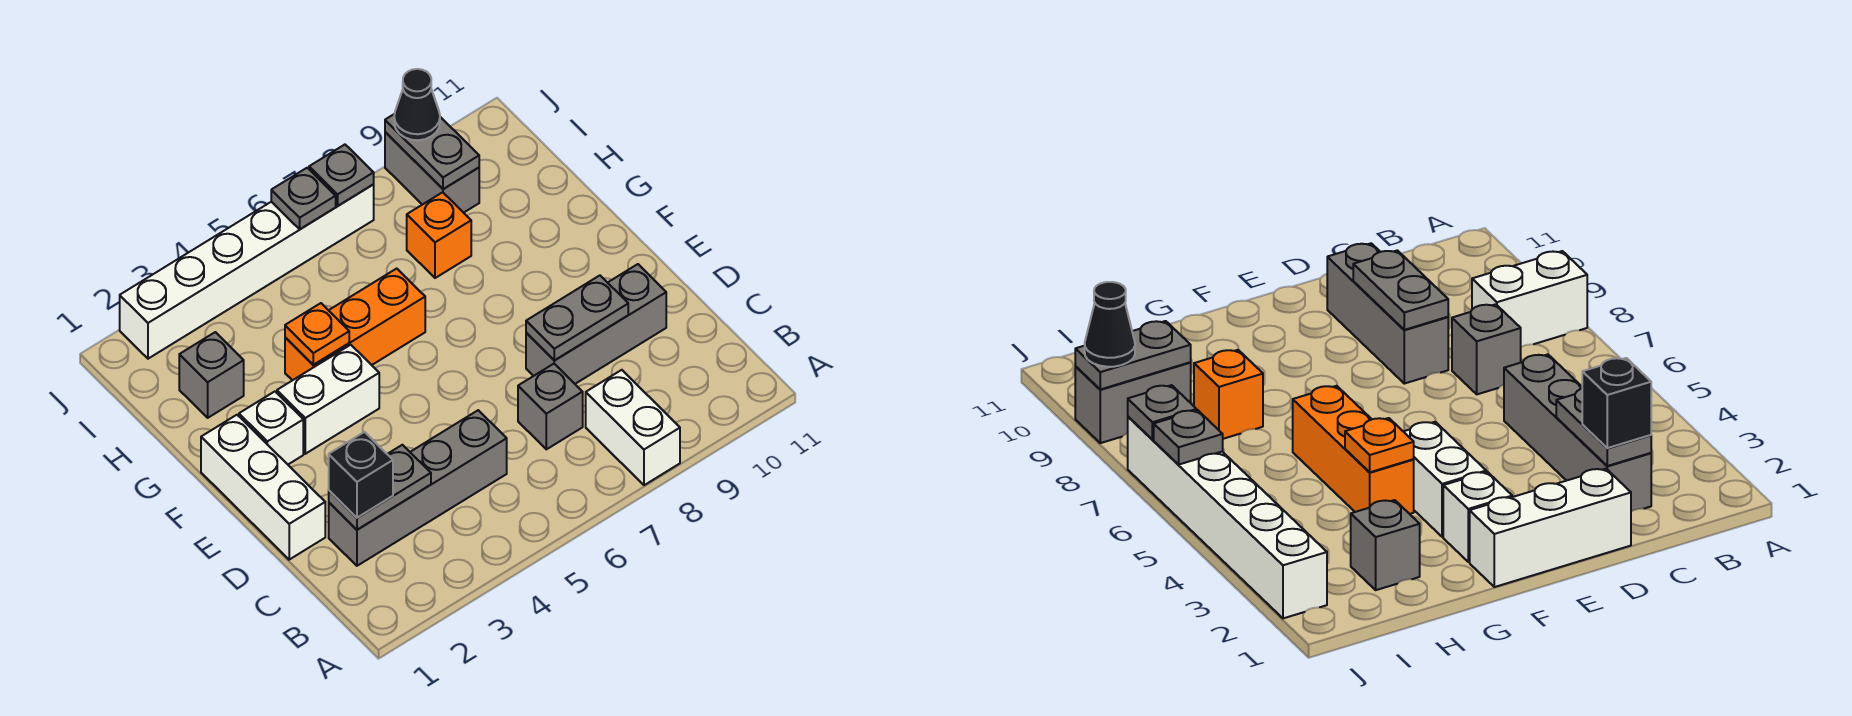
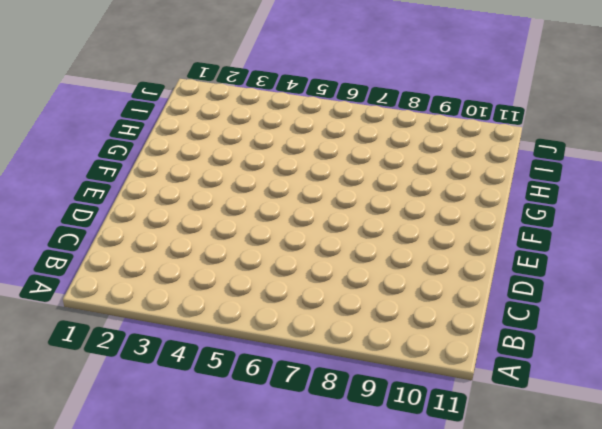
none -> white brick A8:B8 level 1
none -> grey brick C2:C5 level 1
none -> grey brick C7 level 1

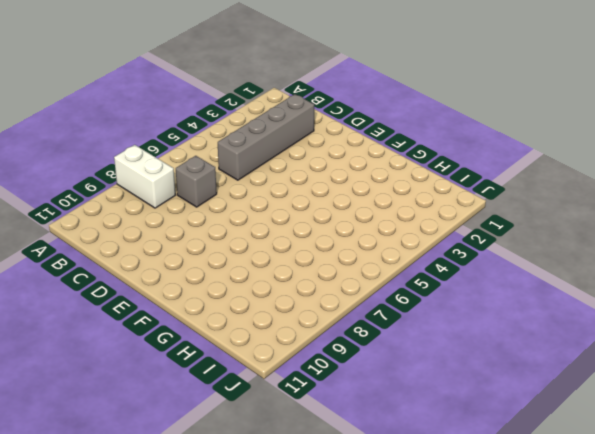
none -> white brick D1:F1 level 1
none -> grey brick D8:D10 level 1
none -> white brick F2 level 1

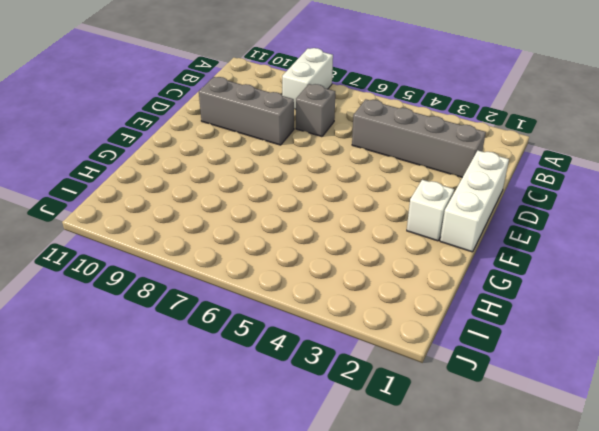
none -> white brick F3:F4 level 1
none -> orange brick G4:G6 level 1
none -> grey brick H2 level 1

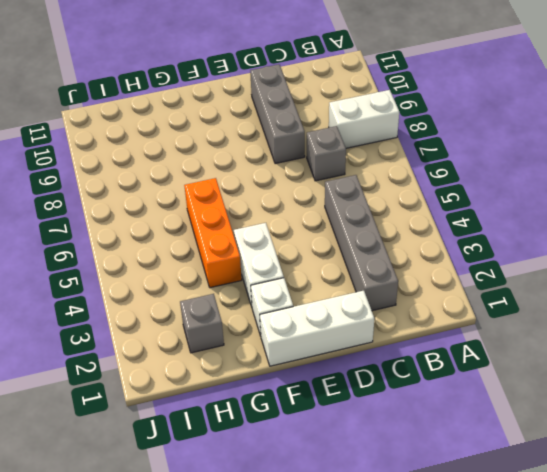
none -> orange brick H8 level 1
none -> grey brick I9:J9 level 1
none -> white brick J2:J7 level 1

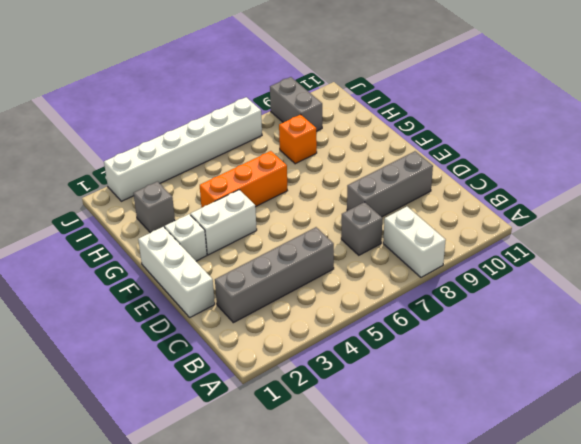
none -> grey plate C2:C3 level 2
none -> grey plate D8:D9 level 2
none -> orange plate G4 level 2

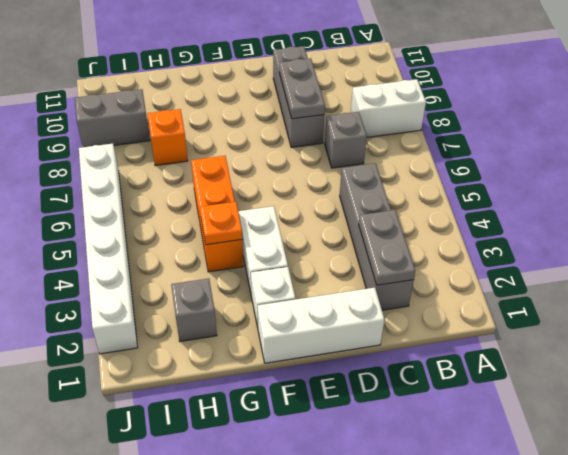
none -> grey plate I9:J9 level 2
none -> grey plate J6 level 2
none -> grey plate J7 level 2

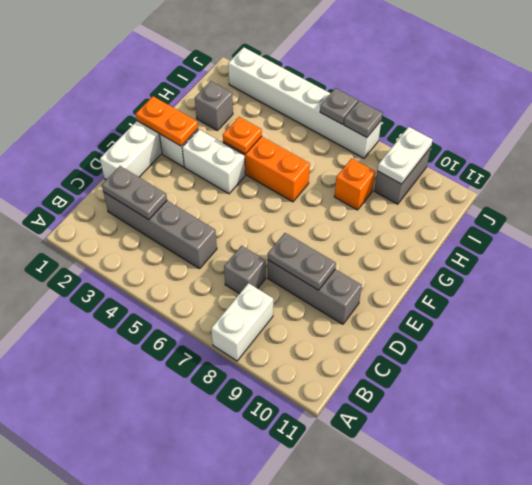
orange plate F1:F2 level 2 -> none
white plate I9:J9 level 2 -> grey plate I9:J9 level 2
none -> black brick C2 level 3
none -> black cone J9 level 3

